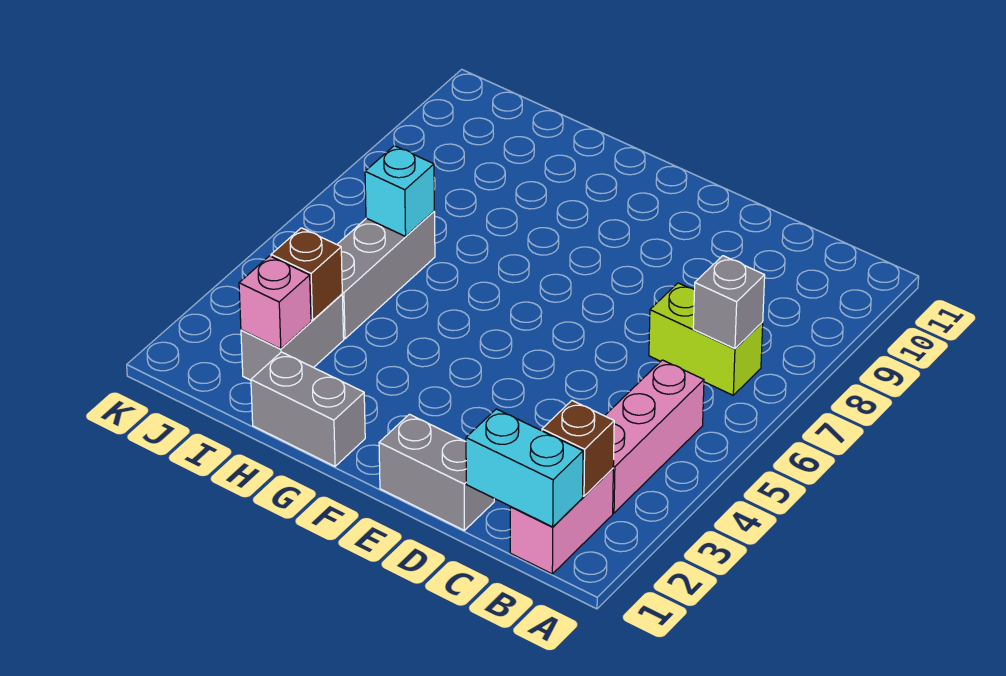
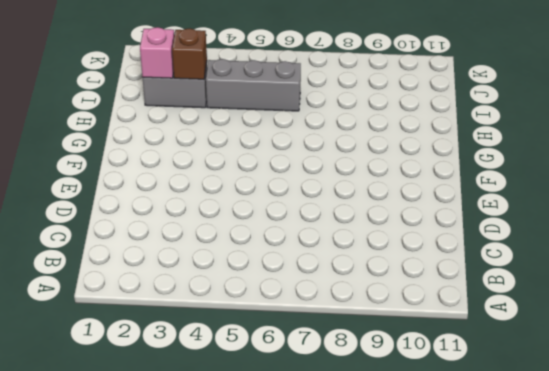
none -> pink brick B1:B2 level 1
none -> pink brick B3:B5 level 1
none -> lime brick B7:C7 level 1

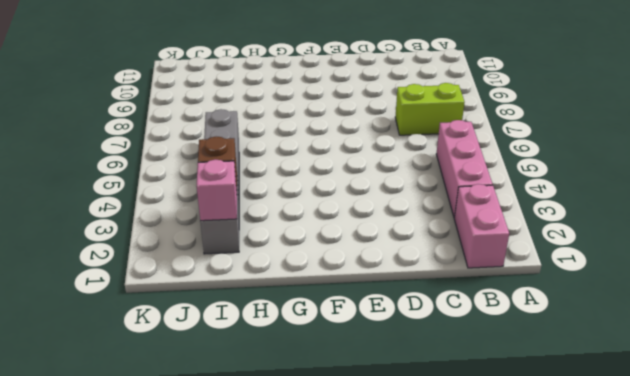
none -> grey brick D1:E1 level 1
none -> grey brick G1:H1 level 1
none -> cyan brick B1:C1 level 2

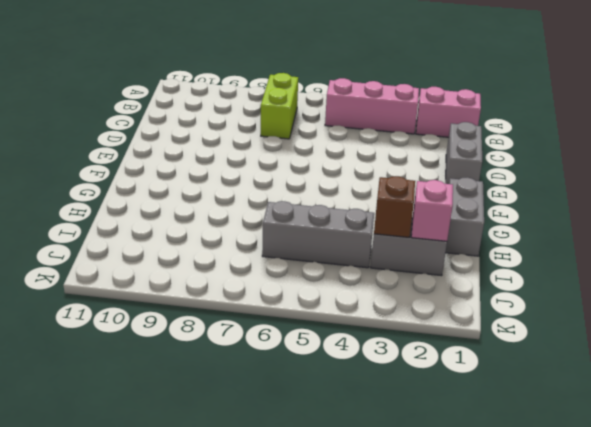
none -> cyan brick B1:C1 level 2
none -> brown brick B2 level 2
none -> grey brick B7 level 2

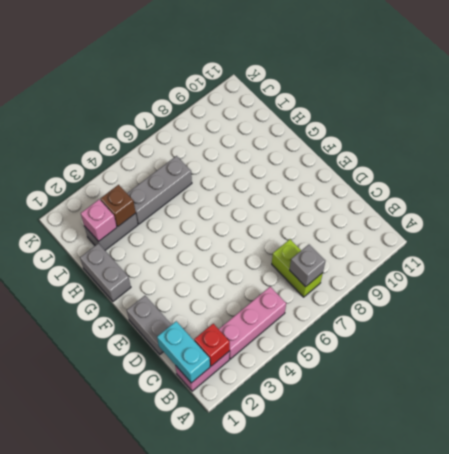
red brick B2 level 2 -> brown brick B2 level 2
none -> cyan brick I6 level 2

